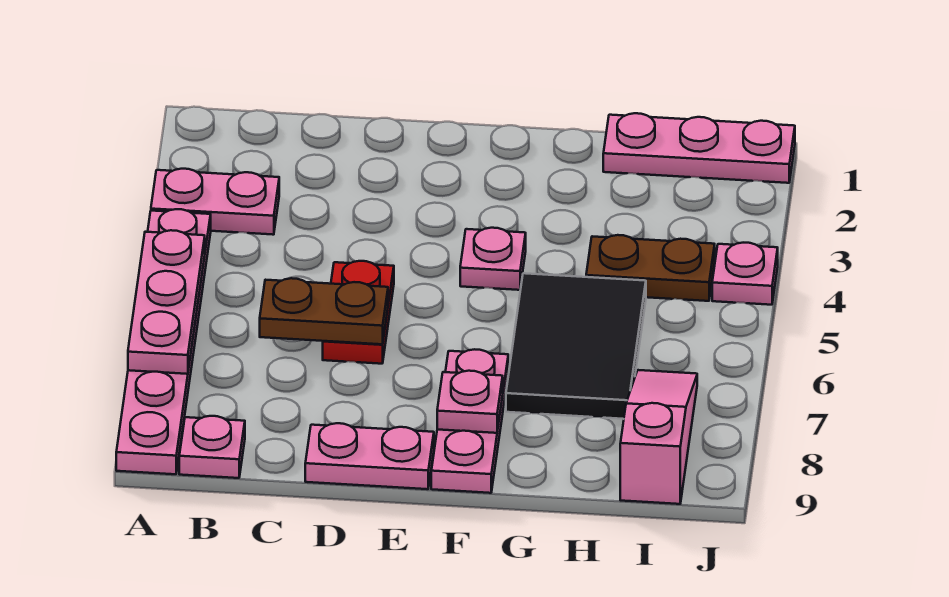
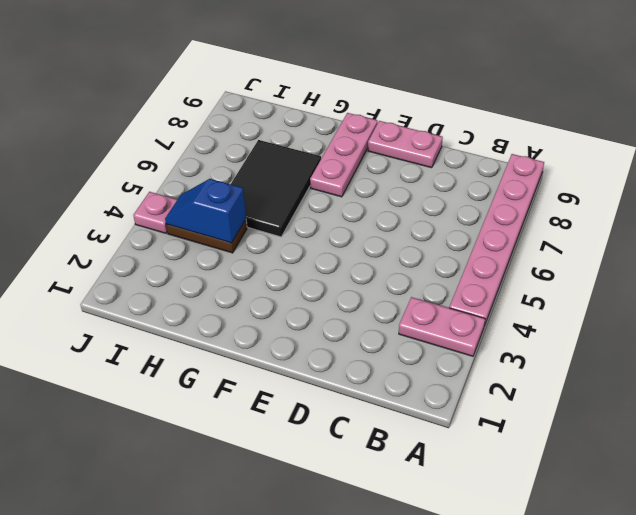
blue slope H4:I4 level 2 top H -> none
none -> pink plate B9 level 1
none -> red plate D5:D6 level 1
none -> pink plate F4 level 1

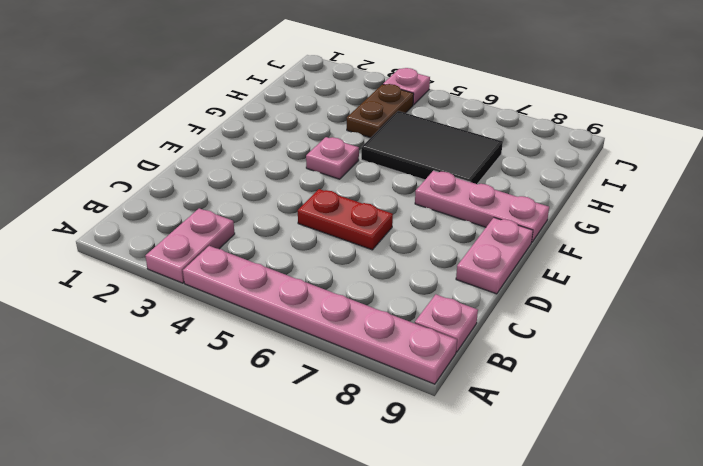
none -> pink plate H1:J1 level 1
none -> pink slope I7:I9 level 1 top 9
none -> pink plate A5:A7 level 2

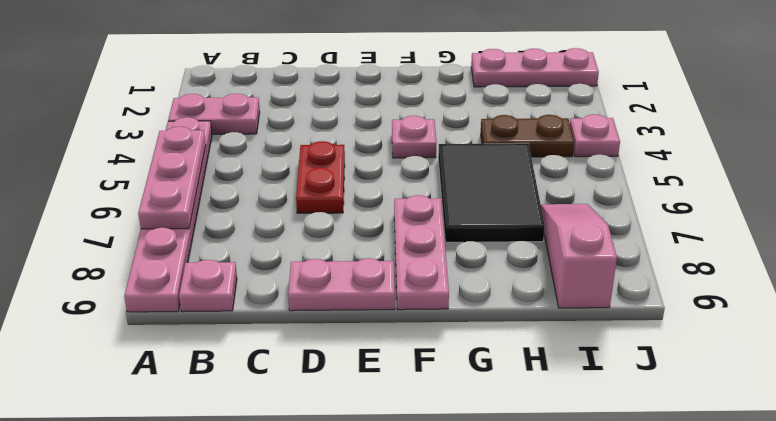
none -> brown plate C6:D6 level 2
none -> pink plate F8 level 2

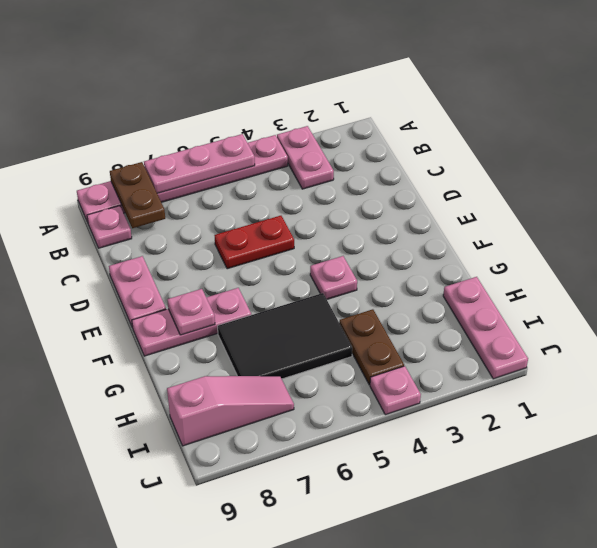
brown plate A8:B8 level 2 -> brown plate C6:D6 level 2

